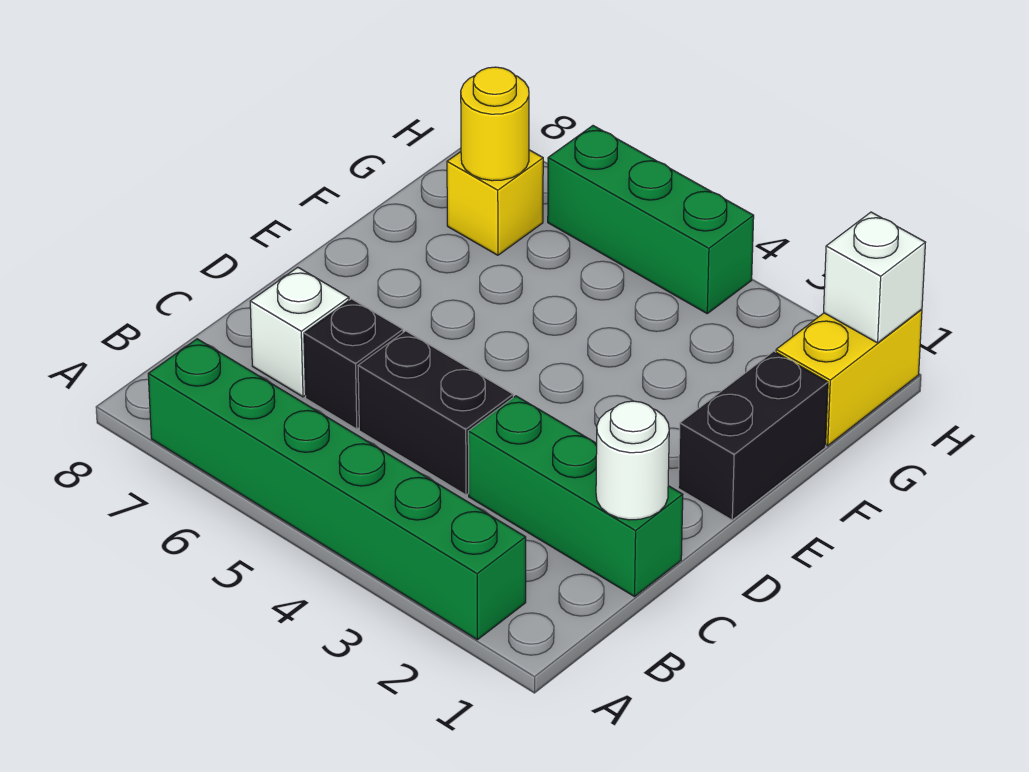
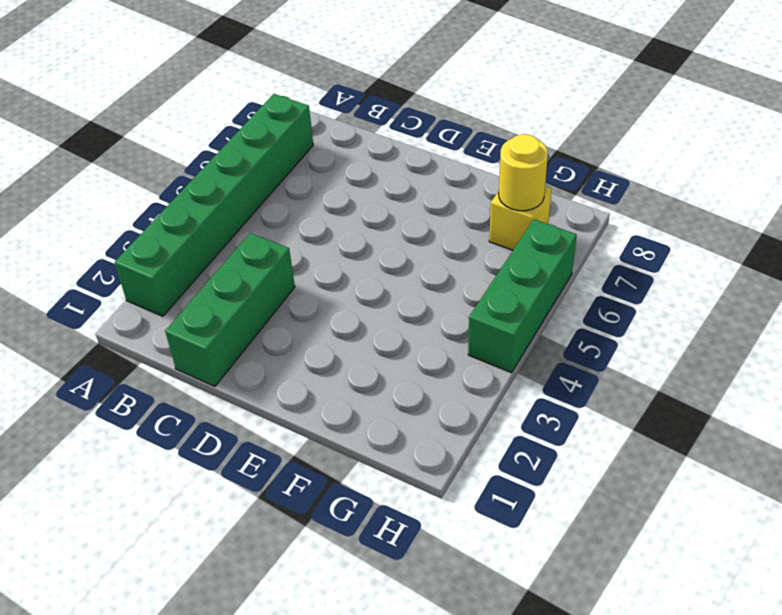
none -> black brick C4:C5 level 1
none -> black brick C6 level 1
none -> white brick C7 level 1

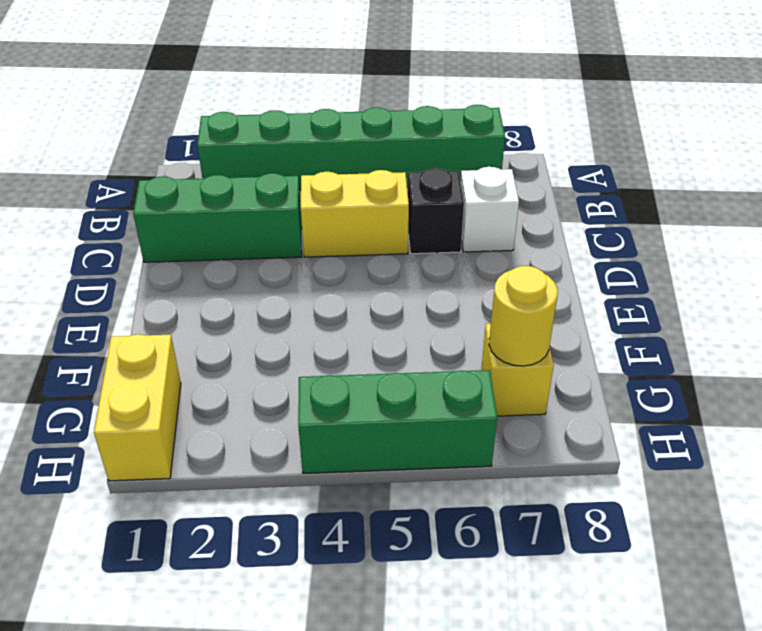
yellow brick C4:C5 level 1 -> black brick C4:C5 level 1
none -> black brick E1:F1 level 1
none -> white round brick C1 level 2
none -> white brick H1 level 2

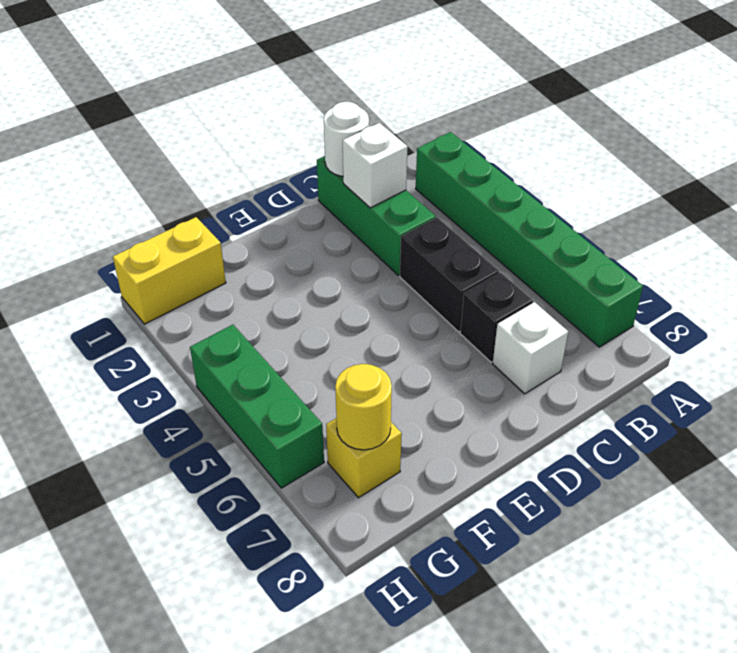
white brick C2 level 2 -> white brick H1 level 2
none -> black brick E1:F1 level 1

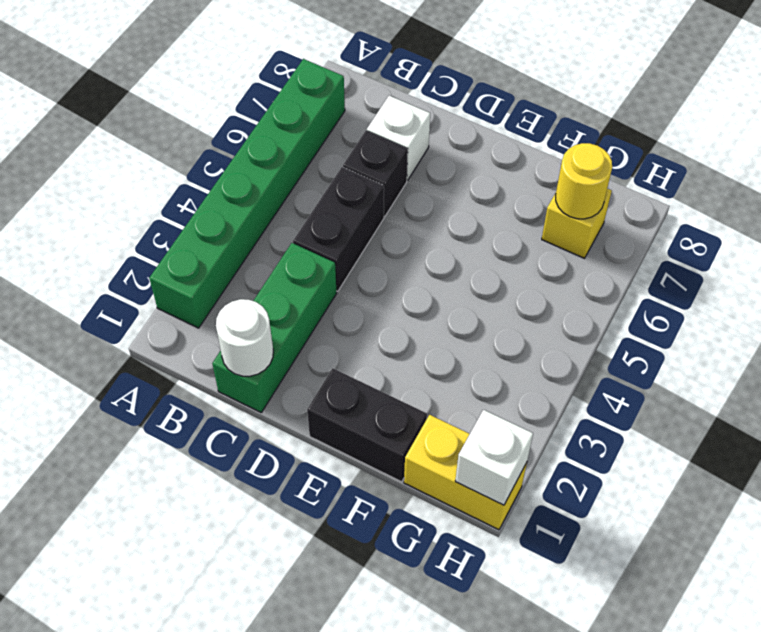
none -> green brick H4:H6 level 1

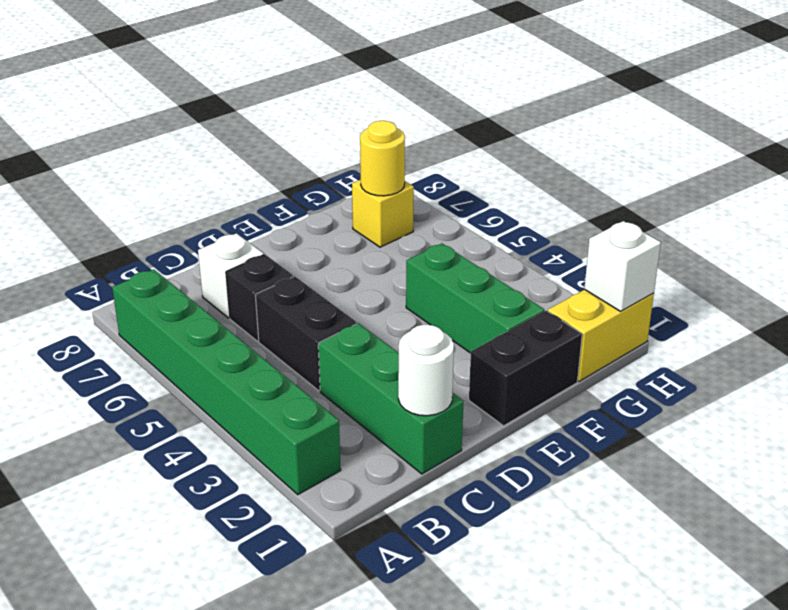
green brick F2:F4 level 1 -> green brick H4:H6 level 1

